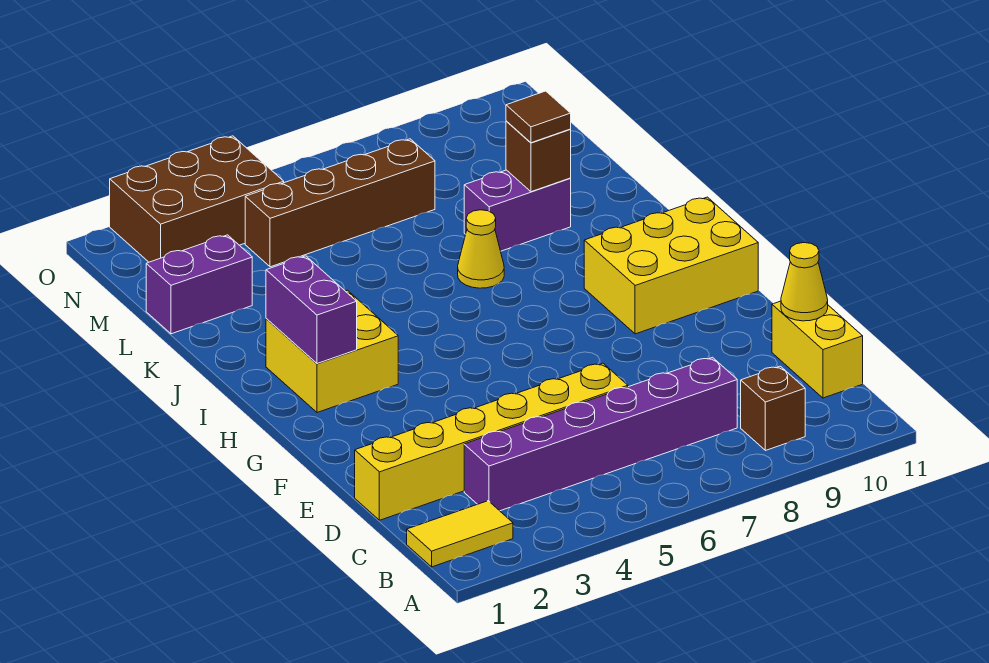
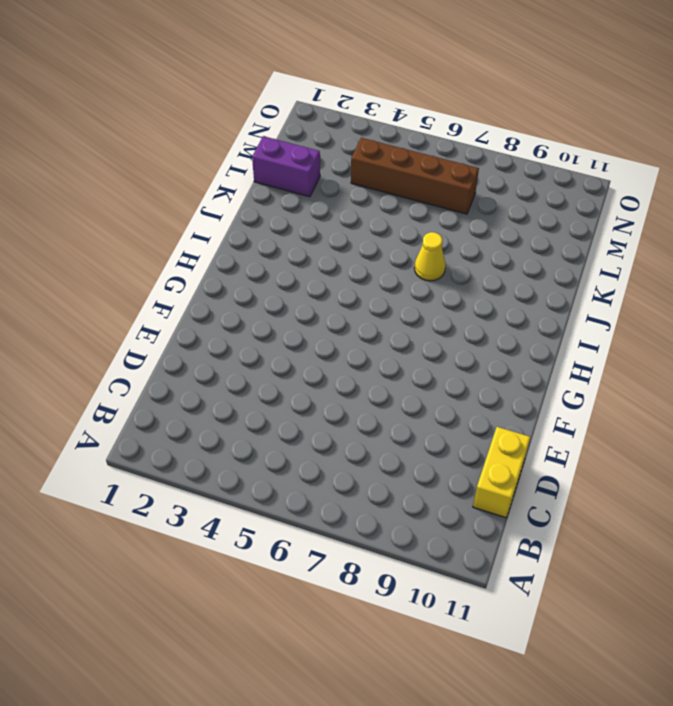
none -> yellow tile B1:B2 level 1
none -> brown brick B9 level 1
none -> purple brick C3:C8 level 1

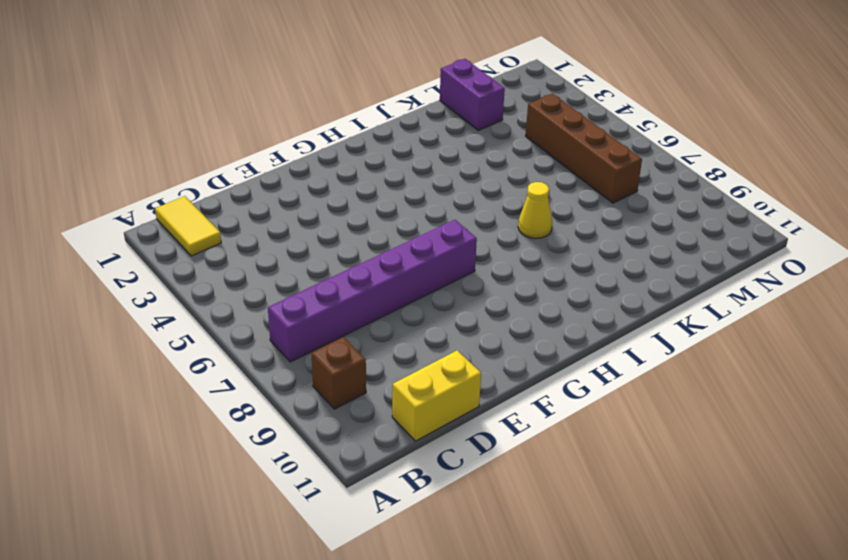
purple brick B7:G7 level 1 -> purple brick C3:C8 level 1
none -> yellow brick D1:D6 level 1
none -> yellow brick G9:H11 level 1
none -> yellow brick H2:I3 level 1

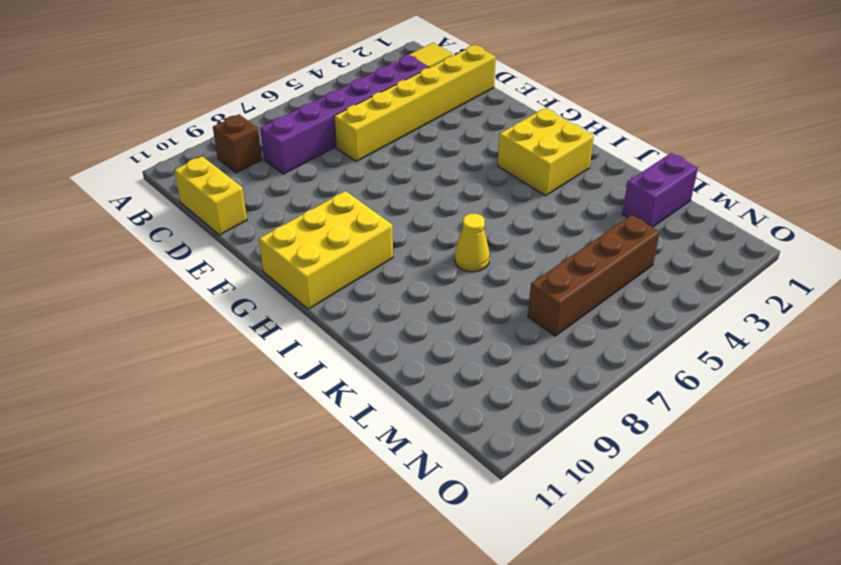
none -> purple brick K8:K9 level 1
none -> brown brick N2:O4 level 1
none -> yellow cone D11 level 2

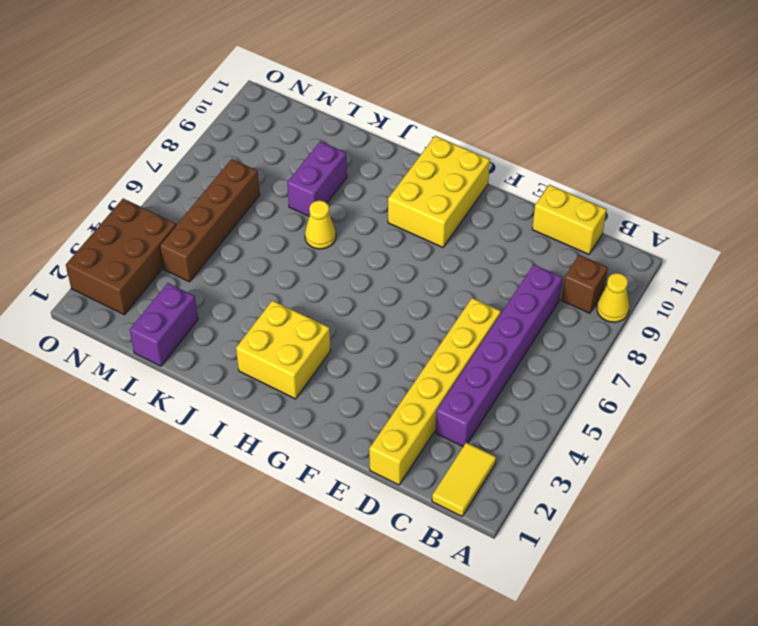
yellow cone A9 level 1 -> yellow cone D11 level 2
none -> purple brick H2:I2 level 2
none -> brown brick K9 level 2
none -> brown tile K9 level 3

